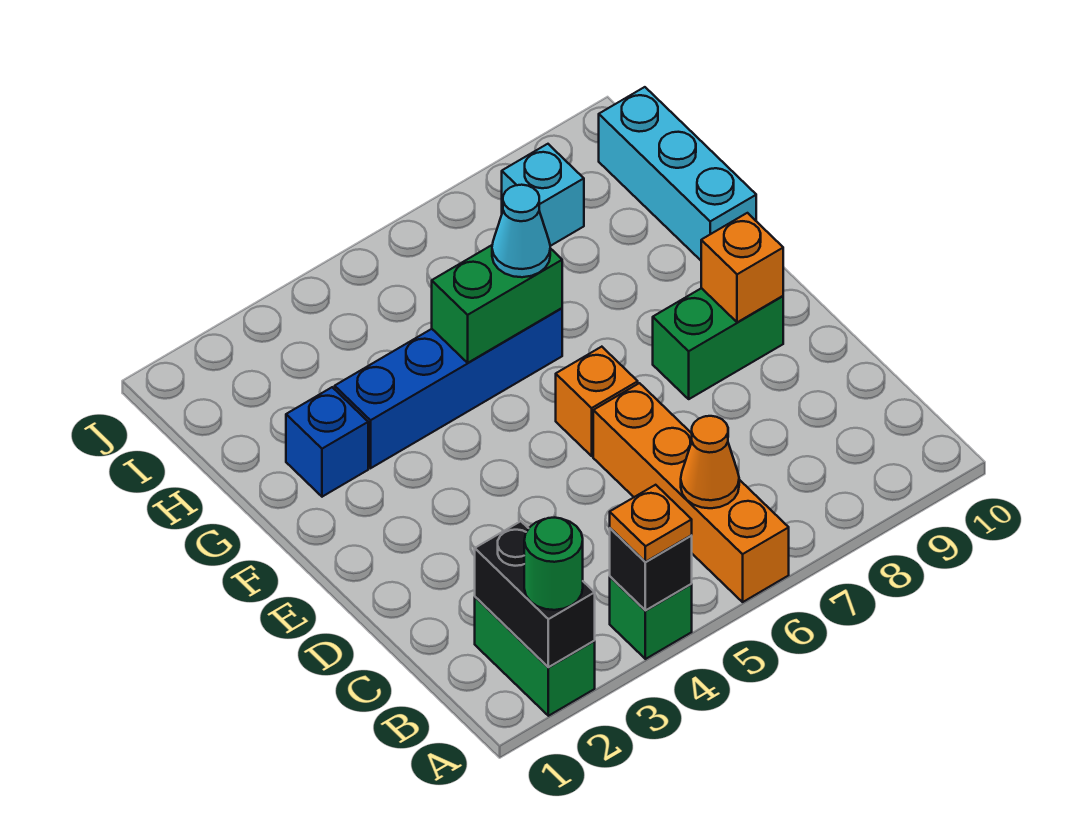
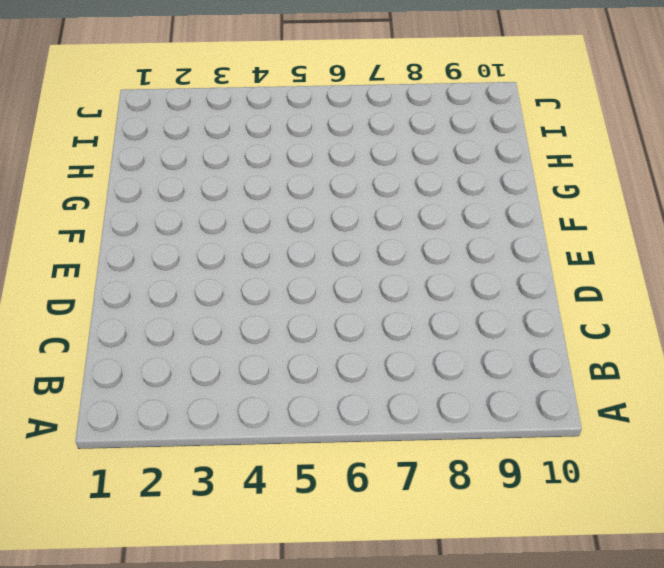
none -> green brick A2:B2 level 1
none -> green brick A4 level 1
none -> orange brick A6:D6 level 1

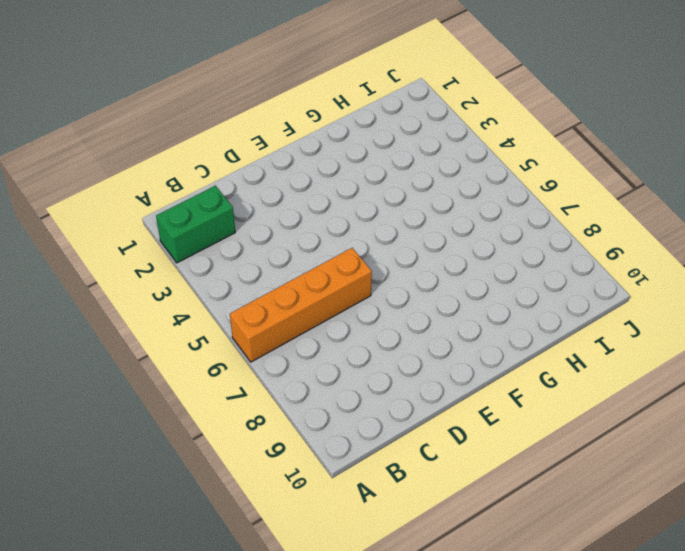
none -> green brick A4 level 1
none -> orange brick E6 level 1
none -> green brick E8:E9 level 1

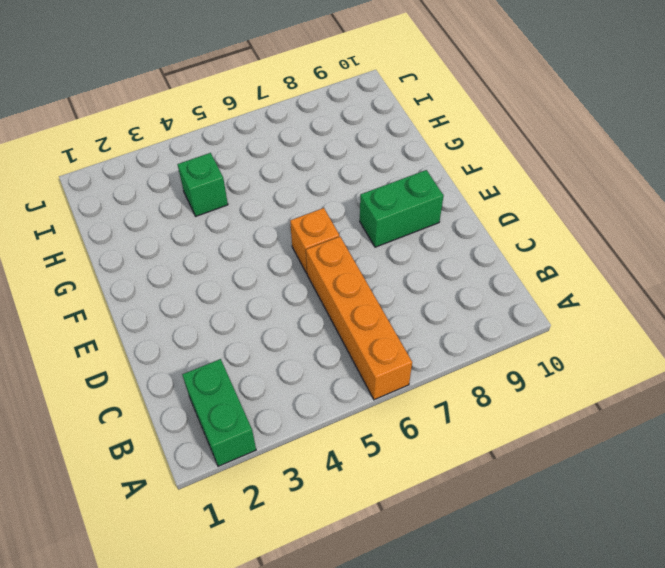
green brick H4 level 1 -> green brick A4 level 1
none -> blue brick G2 level 1
none -> blue brick G3:G6 level 1
none -> cyan brick G10:I10 level 1

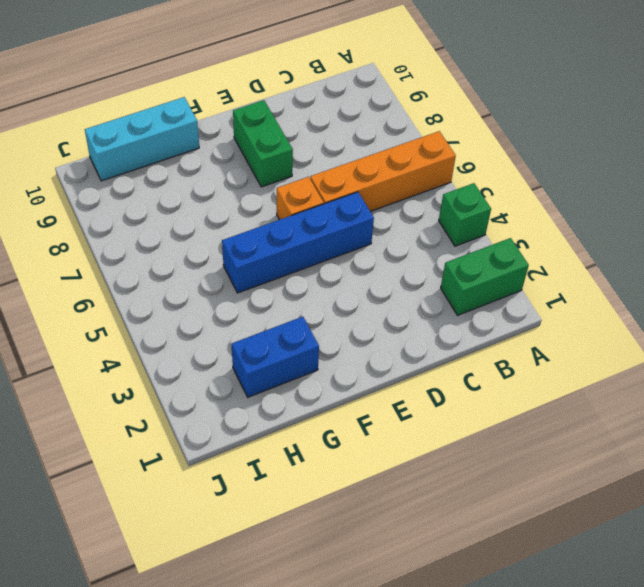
blue brick D5:G5 level 1 -> blue brick G3:G6 level 1
blue brick G2:H2 level 1 -> blue brick G2 level 1
none -> cyan brick I8 level 1
none -> black brick A2:B2 level 2
none -> black brick A4 level 2

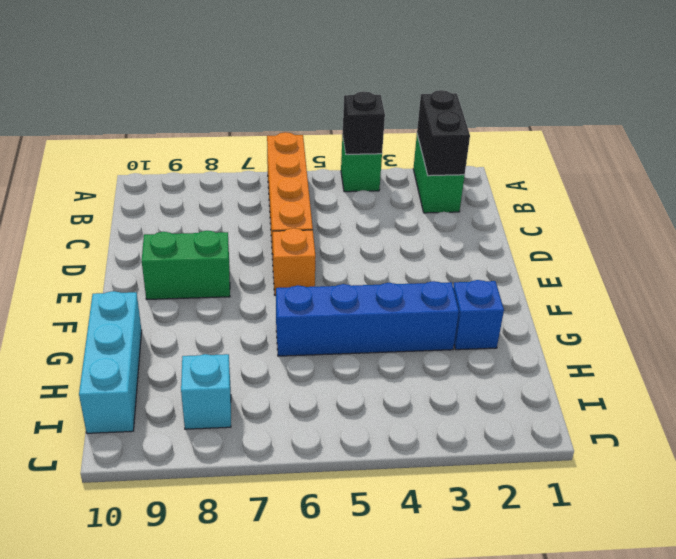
none -> orange cone B6 level 2
none -> orange brick E9 level 2
none -> green brick G5:G6 level 2

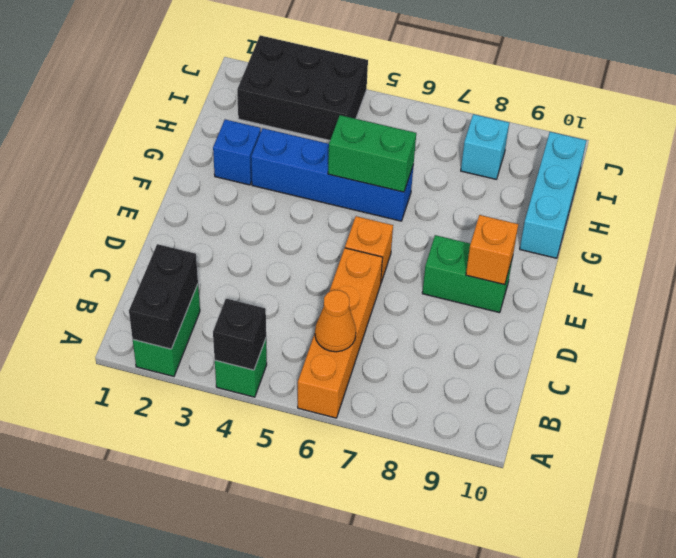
black brick I2:J4 level 1 -> none
none -> green round brick A2 level 3
none -> orange plate A4 level 3
none -> cyan cone G6 level 3

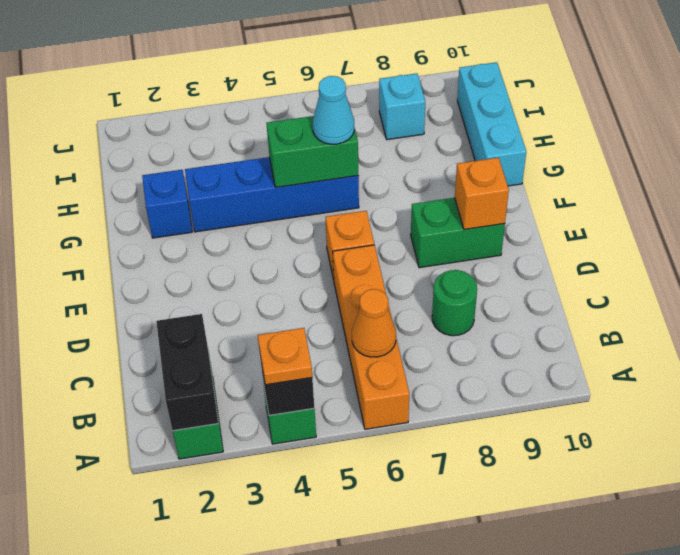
green round brick C8 level 1 -> green round brick A2 level 3

